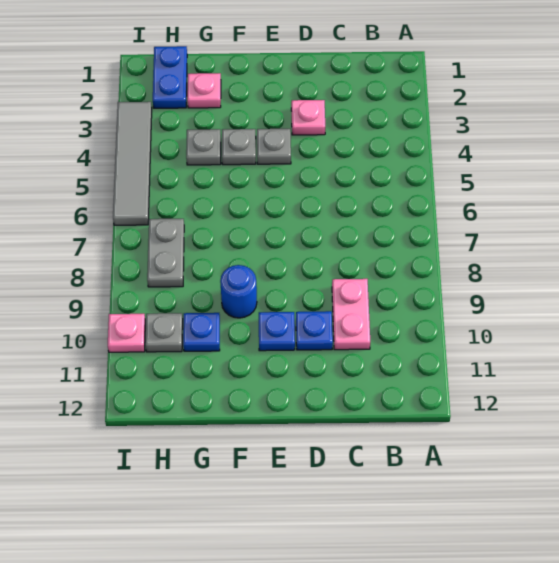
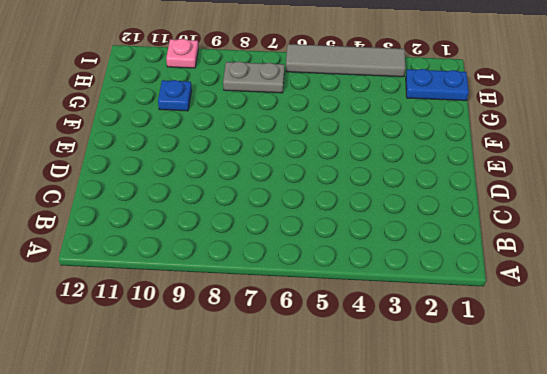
none -> pink plate C9:C10 level 1
none -> pink plate D3 level 1
none -> blue plate D10 level 1

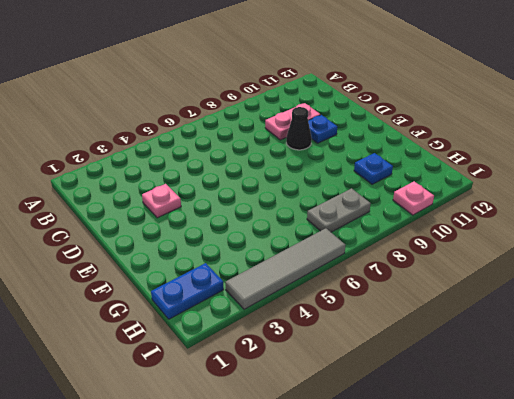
black cone D9 level 1 -> none
none -> grey plate E4 level 1
none -> blue plate E10 level 1
none -> grey plate F4 level 1

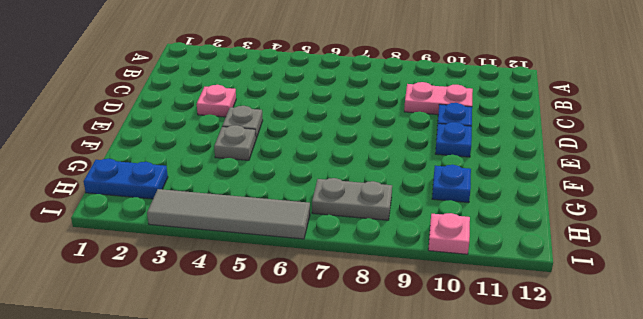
none -> blue round brick F9 level 1
none -> pink plate G2 level 1
none -> grey plate G4 level 1

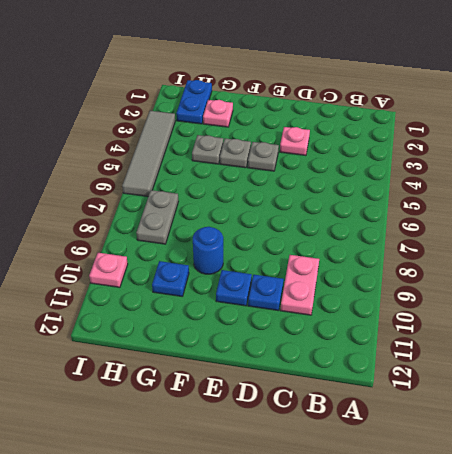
none -> grey plate H10 level 1

